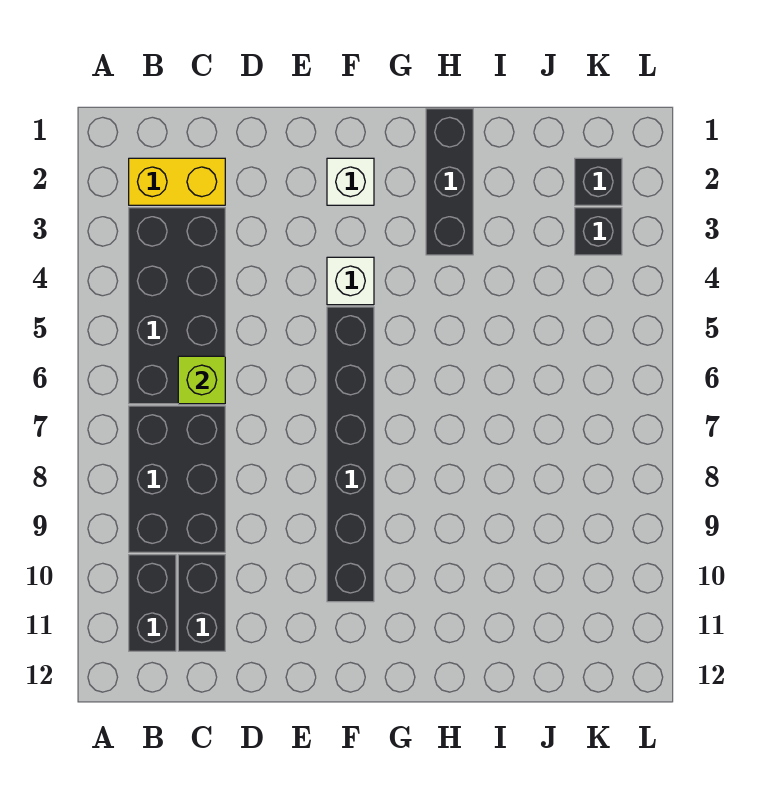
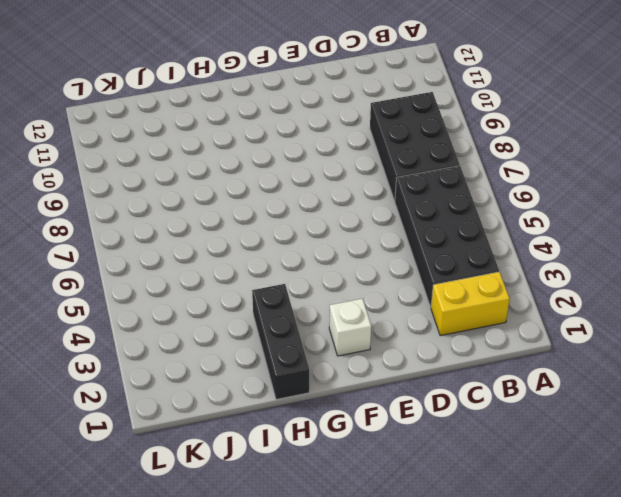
none -> black brick B10:B11 level 1
none -> black brick C10:C11 level 1
none -> white brick F4 level 1

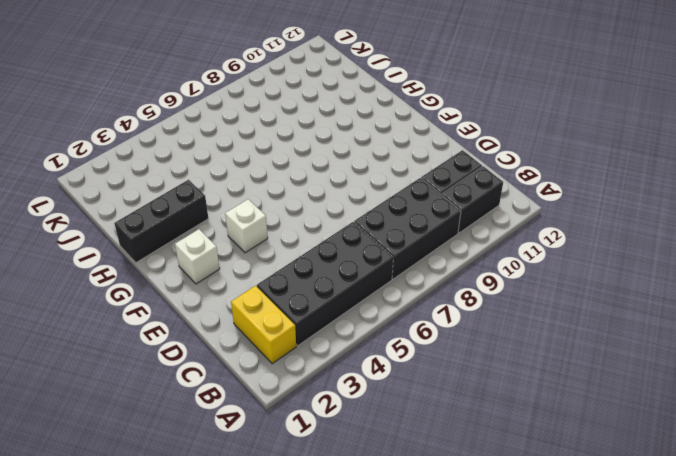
none -> black brick F5:F10 level 1
none -> black brick K2 level 1
none -> black brick K3 level 1

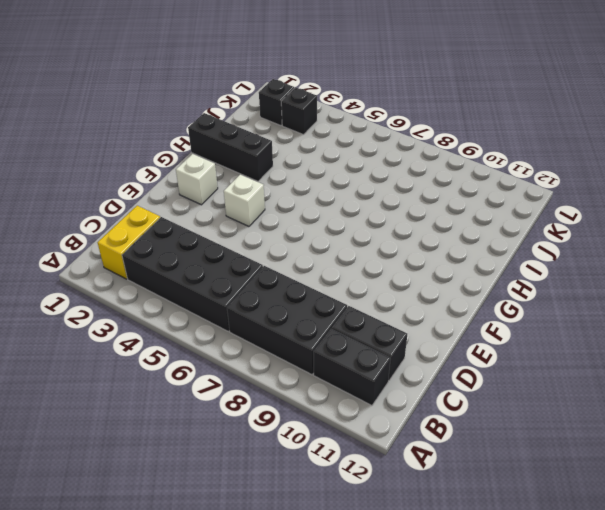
none -> black brick F5:F10 level 1
none -> lime brick C6 level 2

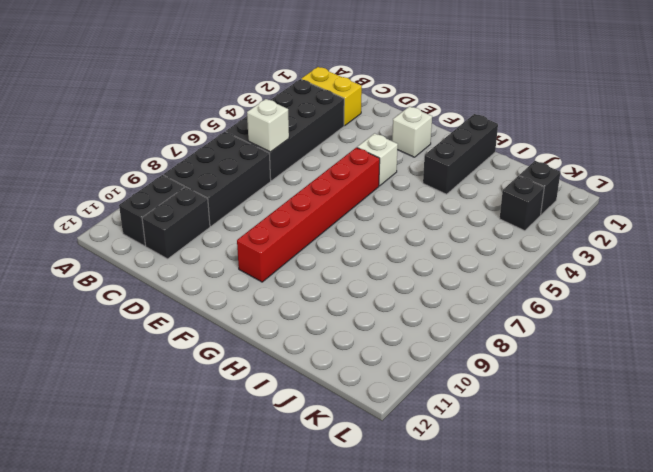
white brick C6 level 2 -> lime brick C6 level 2
red brick F5:F10 level 1 -> black brick F5:F10 level 1

